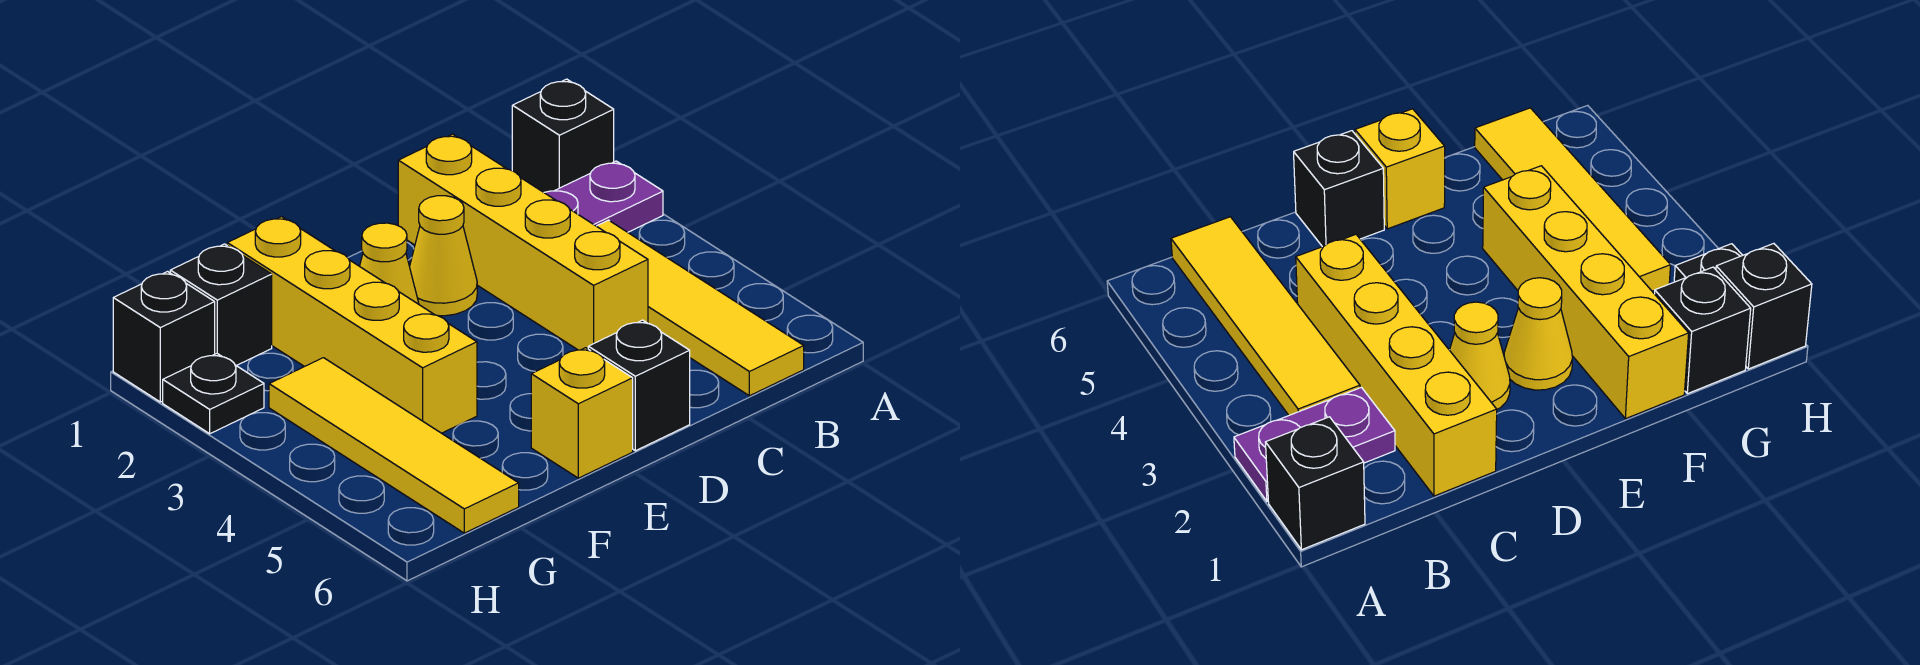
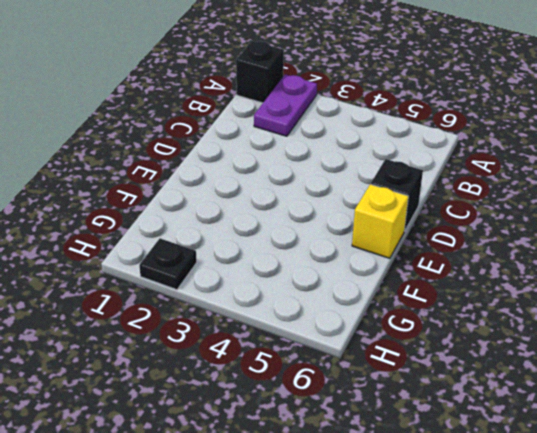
none -> yellow tile B3:B6 level 1
none -> yellow brick C1:C4 level 1
none -> yellow cone D2 level 1

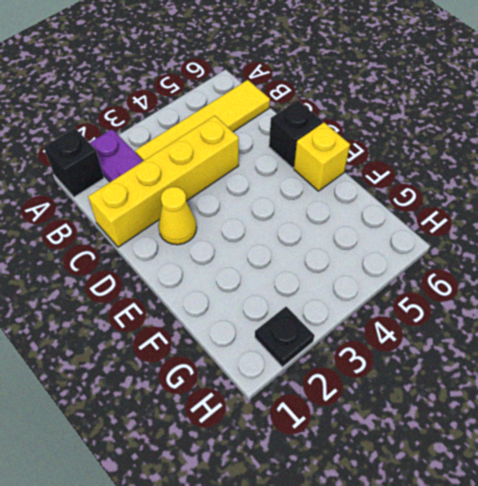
none -> yellow cone E2 level 1
none -> yellow brick F1:F4 level 1
none -> black brick G1 level 1

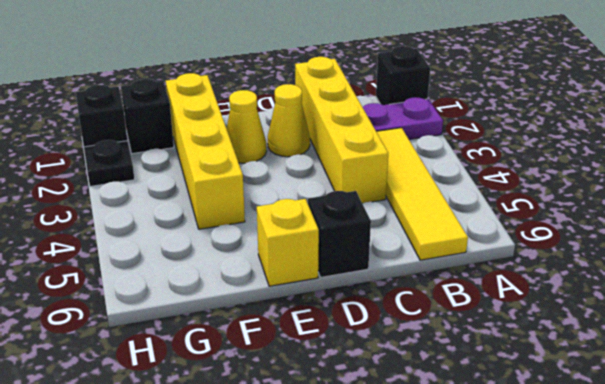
none -> yellow tile G3:G6 level 1

